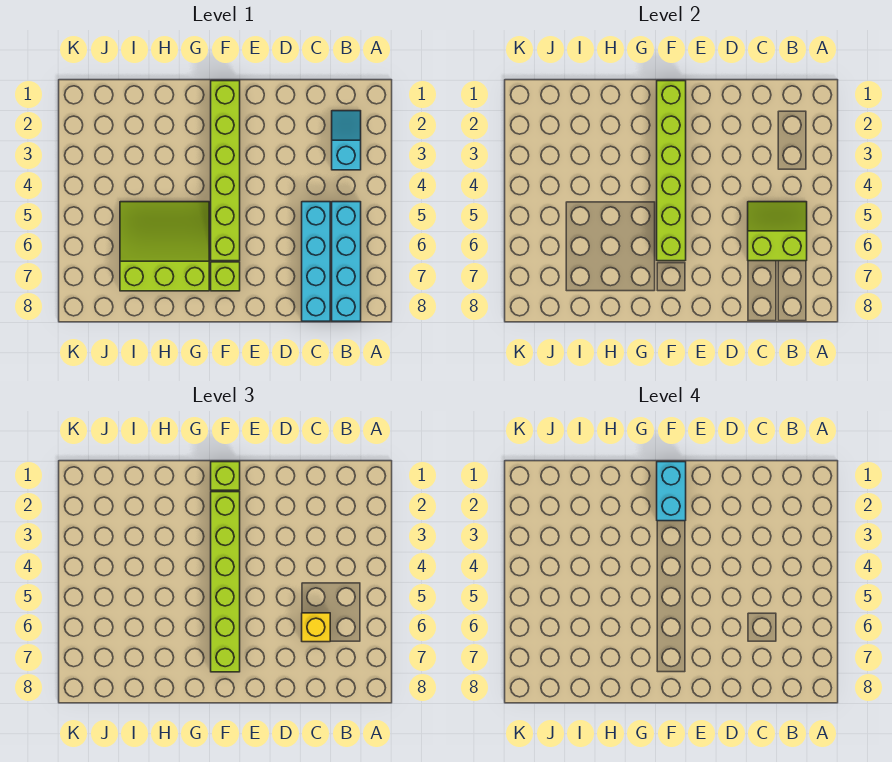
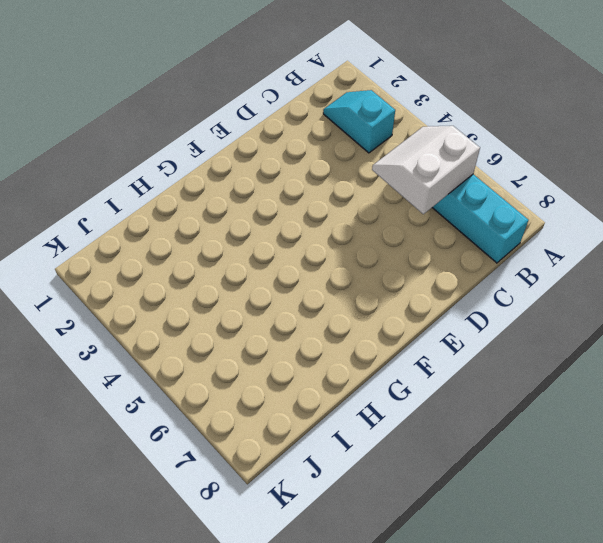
white slope B5:C6 level 2 top 6 -> lime slope B5:C6 level 2 top 6
none -> cyan brick C5:C8 level 1
none -> lime brick F1:F6 level 1
none -> lime brick F7 level 1

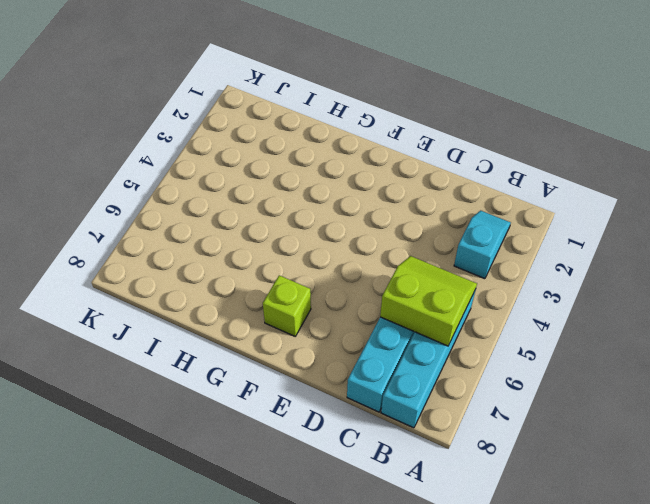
none -> lime brick F1:F6 level 1
none -> lime slope G5:I7 level 1 top 7
none -> lime brick F1:F6 level 2

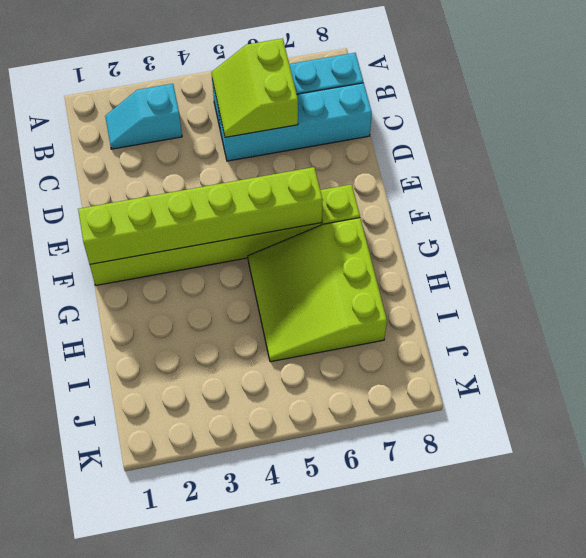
none -> yellow brick C6 level 3
none -> lime brick F1 level 3
none -> lime brick F2:F7 level 3

